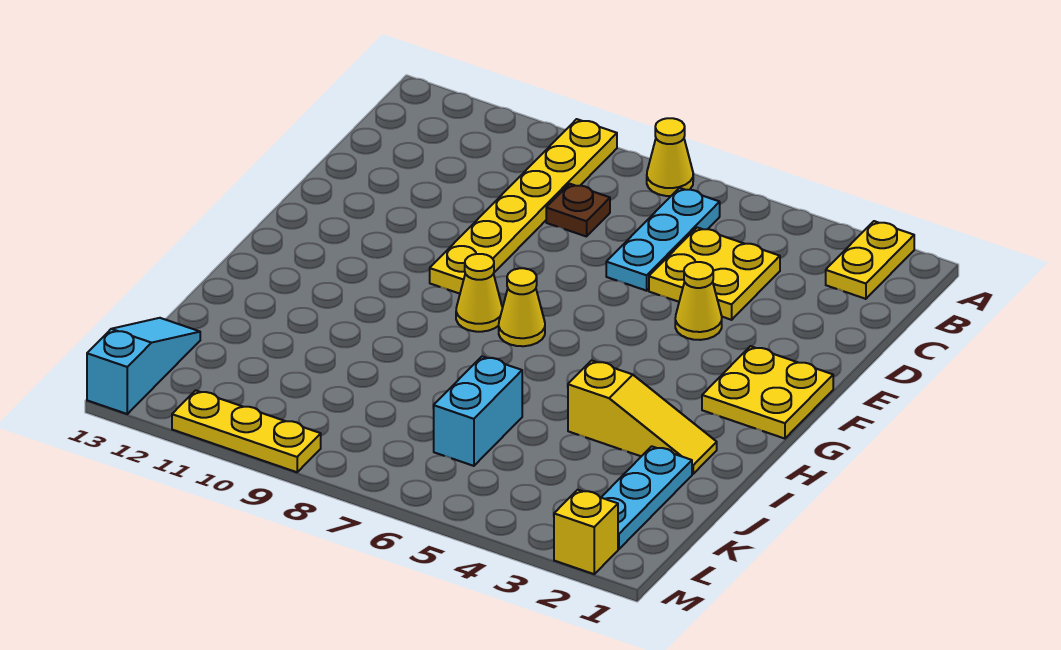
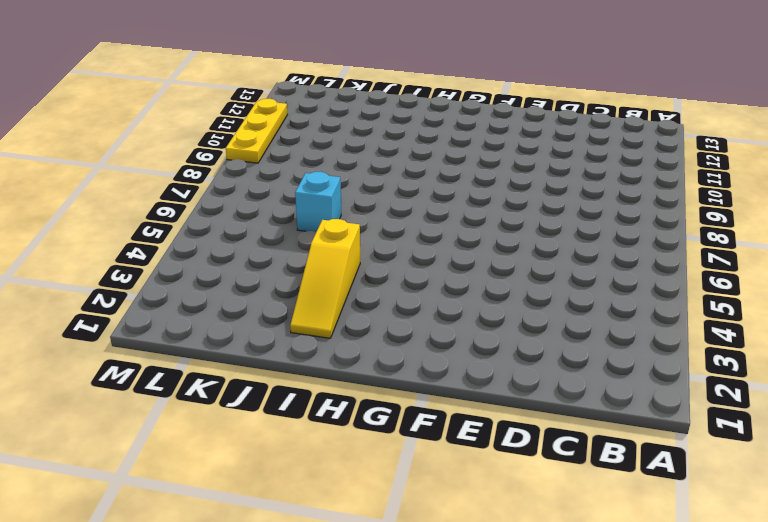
cyan brick J6 level 1 -> cyan brick J6:K6 level 1
none -> yellow plate A2:B2 level 1
none -> yellow cone A7 level 1
none -> yellow plate A9:F9 level 1

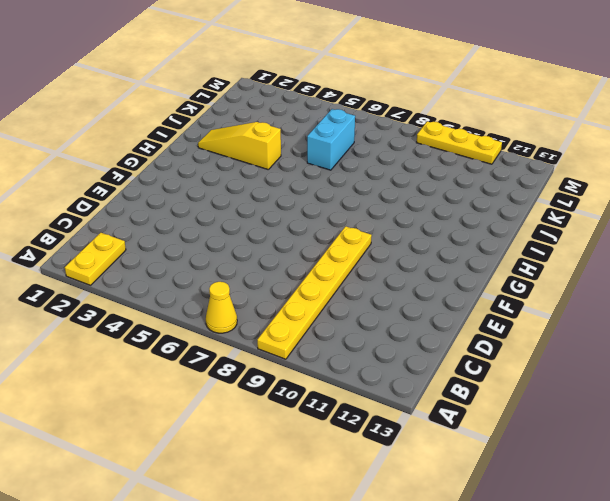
none -> cyan plate B6:D6 level 1
none -> yellow plate C4:D5 level 1
none -> brown plate C8 level 1

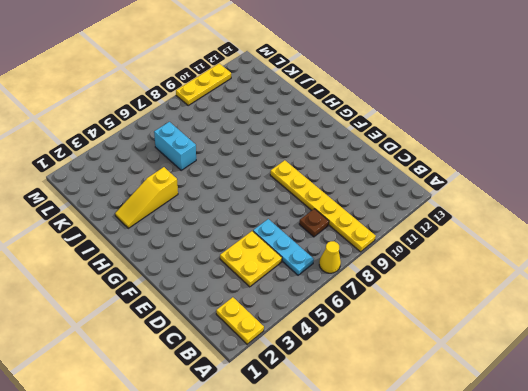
none -> yellow cone E4 level 1
none -> yellow plate F1:G2 level 1
none -> yellow cone G7 level 1

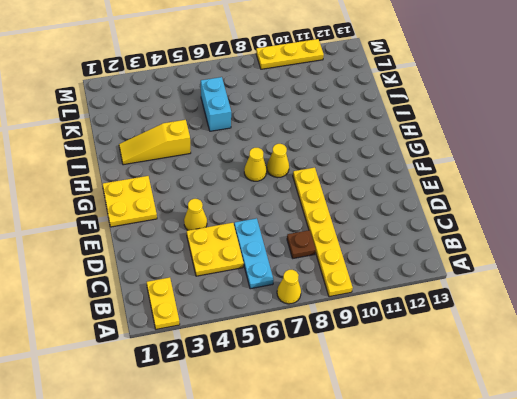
none -> cyan plate J2:L2 level 1
none -> cyan slope K13:M13 level 1 top M
none -> yellow brick M2 level 1

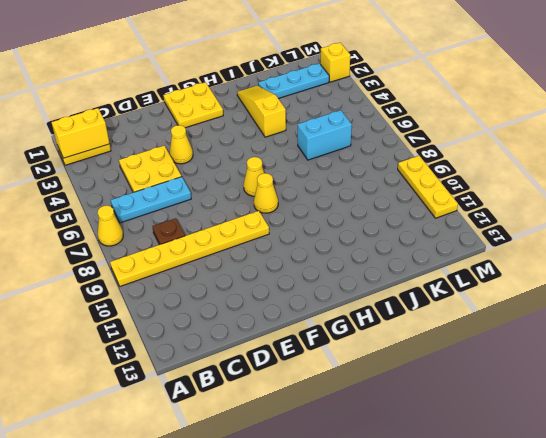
yellow brick A2:B2 level 2 -> none
none -> cyan slope K13:M13 level 1 top M

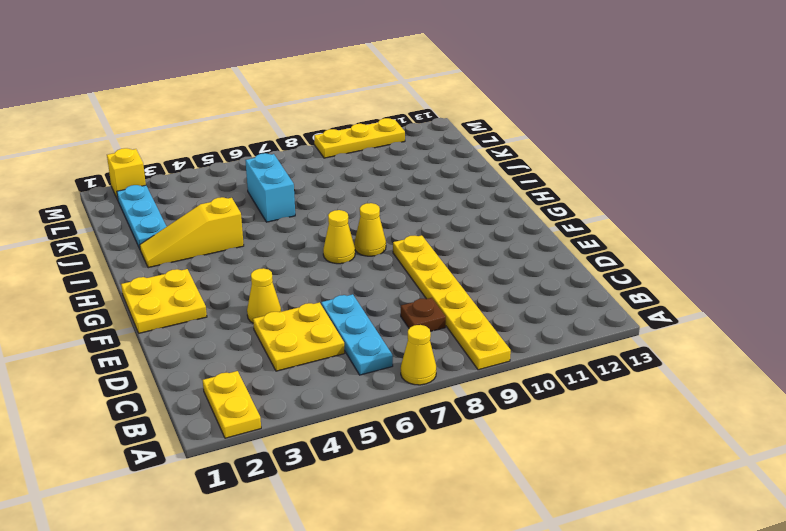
none -> cyan slope K13:M13 level 1 top M

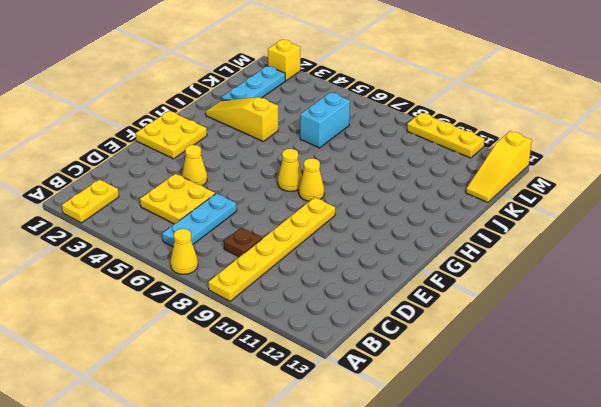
yellow slope K13:M13 level 1 top M -> cyan slope K13:M13 level 1 top M

